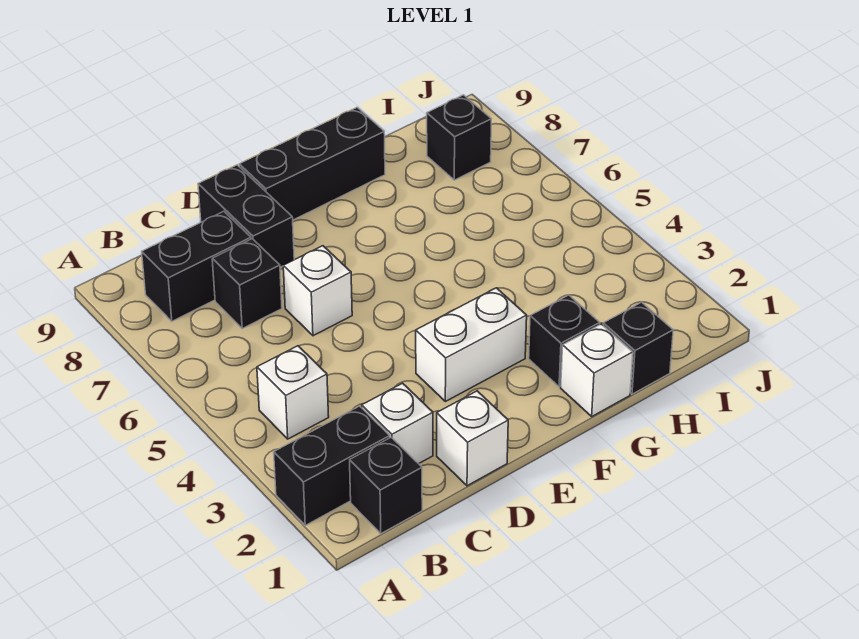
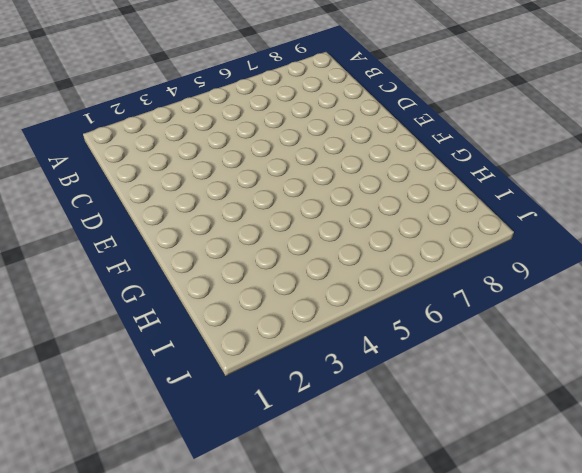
none -> black brick A2:B2 level 1
none -> black brick B1 level 1
none -> white brick B4 level 1

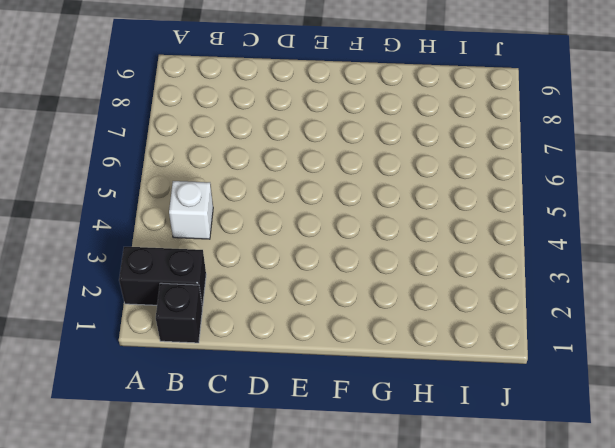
none -> black brick B8:C8 level 1
none -> white brick C2 level 1
none -> black brick C7 level 1

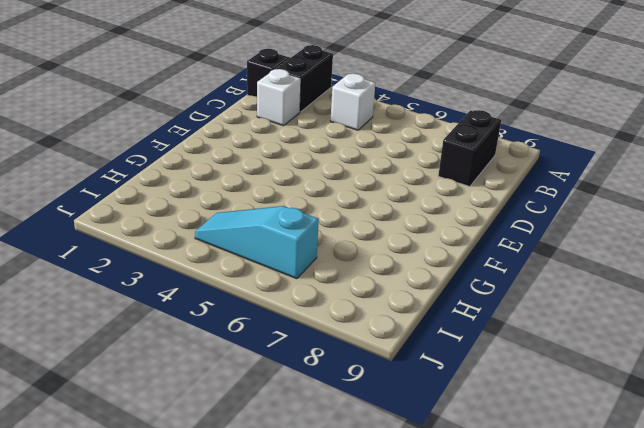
cyan slope I4:I6 level 1 top 6 -> none
none -> black brick C7 level 1
none -> white brick D1 level 1
none -> white brick D6 level 1

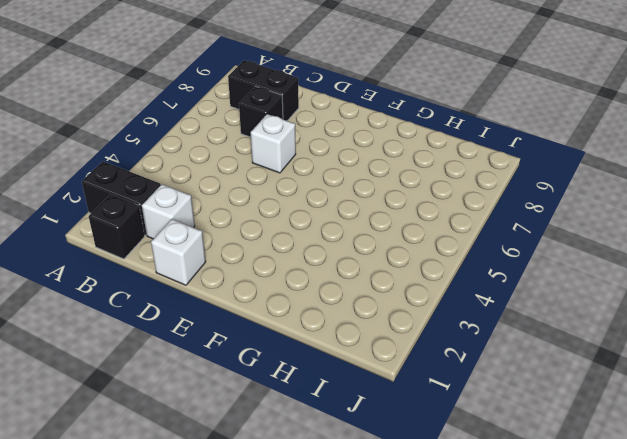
none -> white brick B4 level 1
none -> black brick D8:D9 level 1
none -> white brick E3:F3 level 1

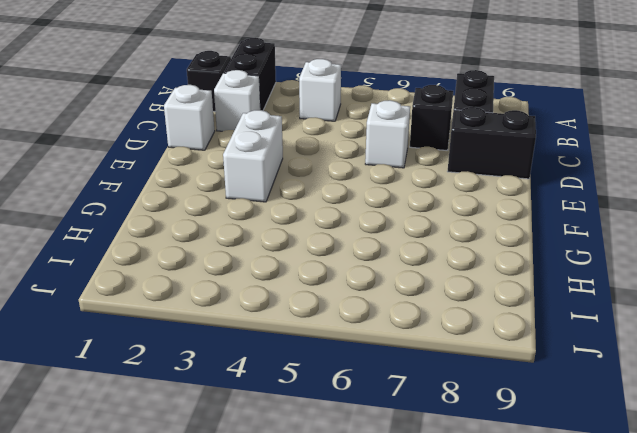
none -> black brick E9:G9 level 1
none -> white brick G1 level 1
none -> black brick G2 level 1

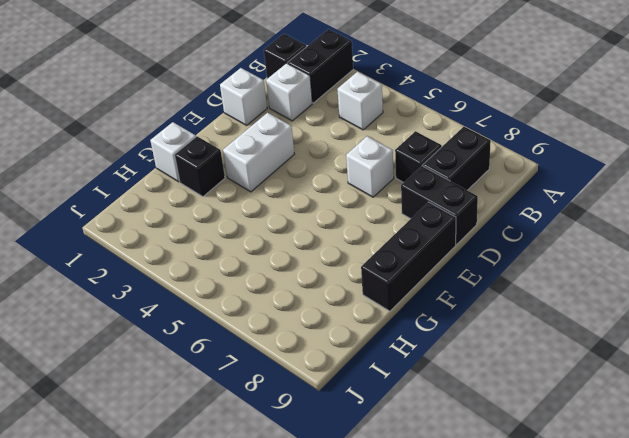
none -> black brick H1 level 1
none -> black brick I8 level 1

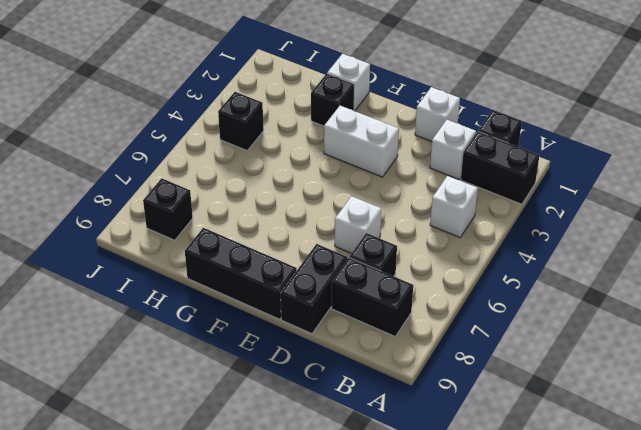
black brick I4 level 1 -> black brick H1 level 1

